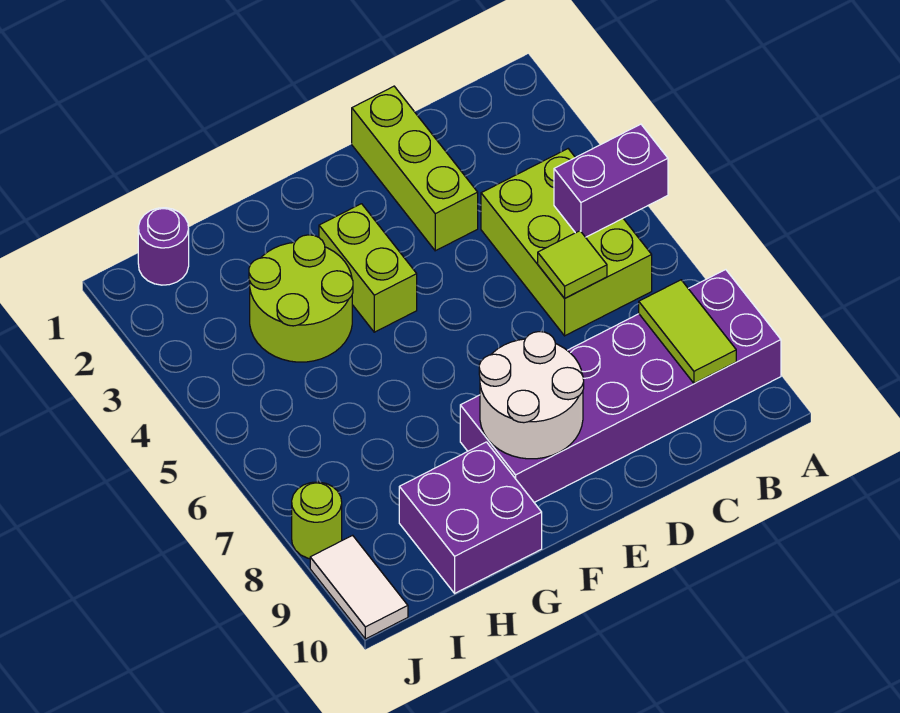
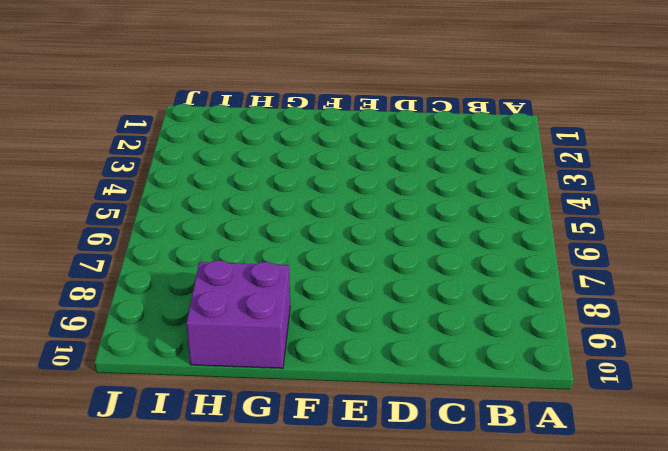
none -> purple brick A8:F9 level 1
none -> lime brick B4:C6 level 1
none -> lime brick D1:D3 level 1

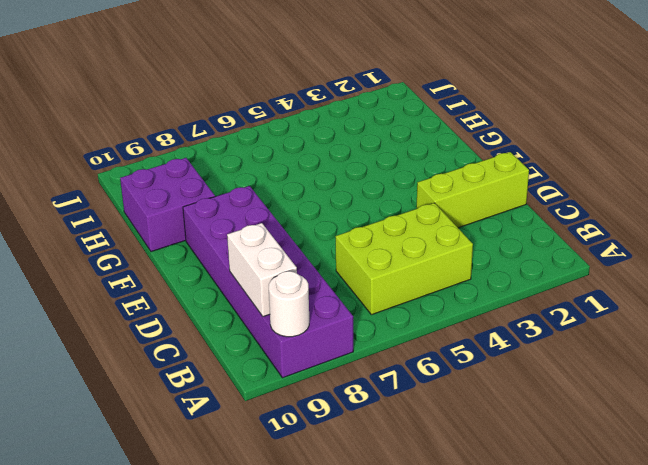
white round brick A9 level 2 -> none
white brick B9:C9 level 2 -> lime tile B8:B9 level 2
none -> lime brick F3:F4 level 1
none -> lime round brick G3:H4 level 1
none -> purple round brick I1 level 1

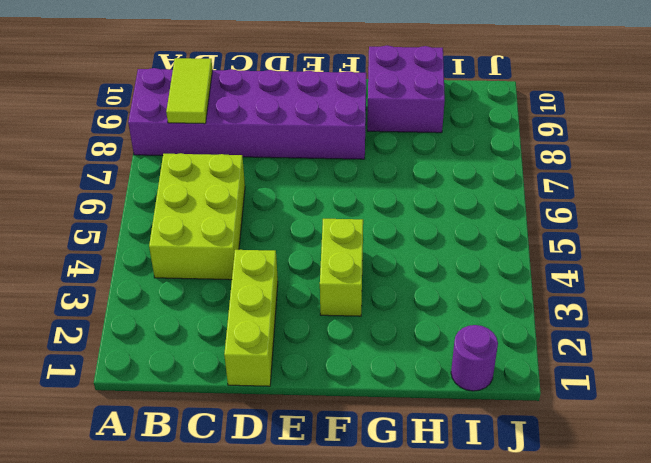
none -> lime round brick G3:H4 level 1
none -> lime round brick J8 level 1
none -> white tile J9:J10 level 1

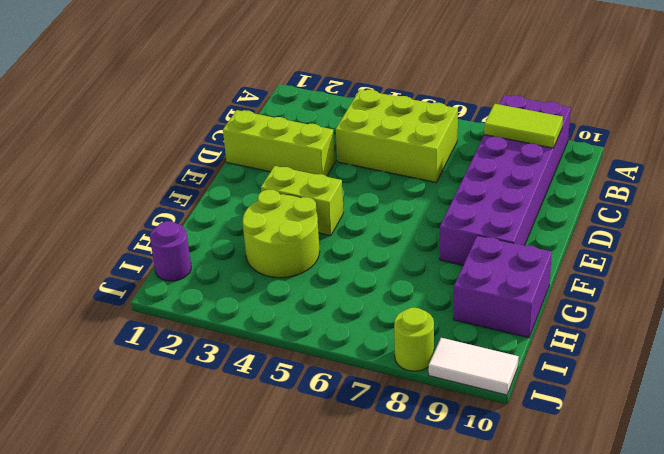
none -> purple brick A5:B5 level 2
none -> lime tile C6 level 2
none -> white round brick E8:F9 level 2

